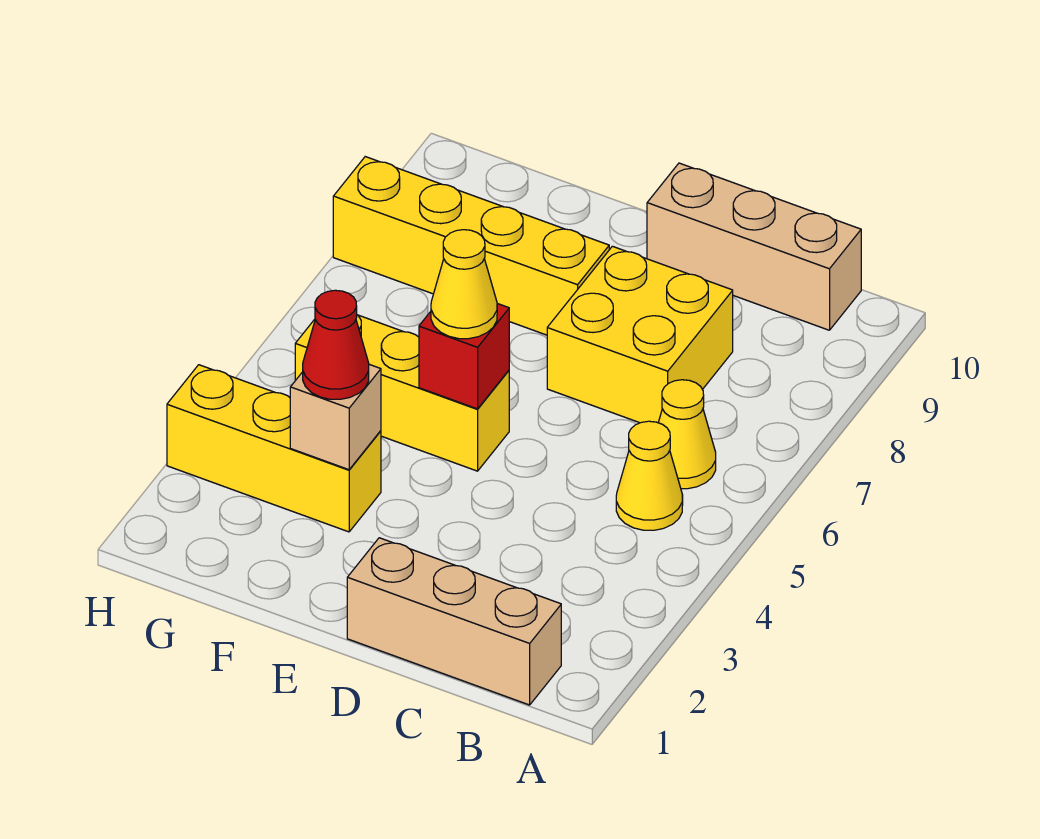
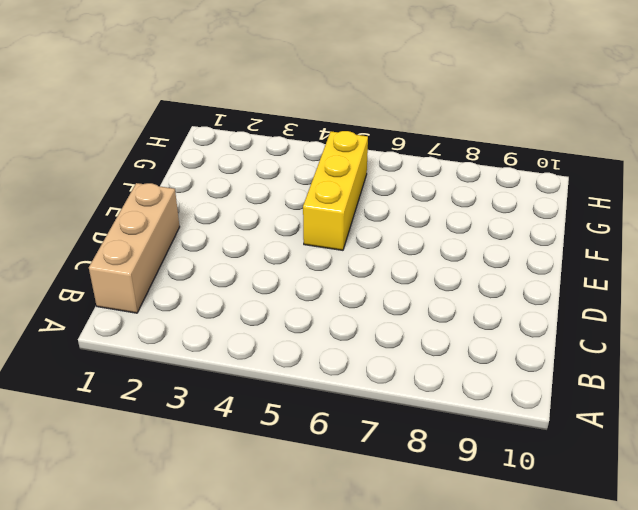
none -> yellow cone B5 level 1
none -> yellow cone B6 level 1
none -> tan brick B10:D10 level 1

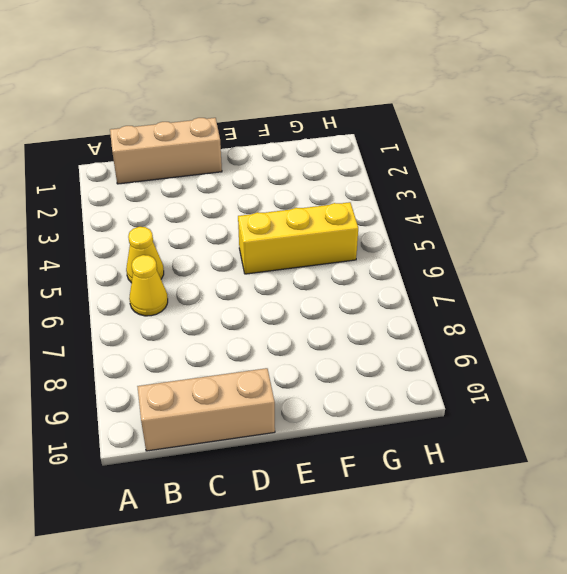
none -> yellow brick C7:D8 level 1
none -> yellow brick E8:H8 level 1
none -> yellow brick F3:H3 level 1

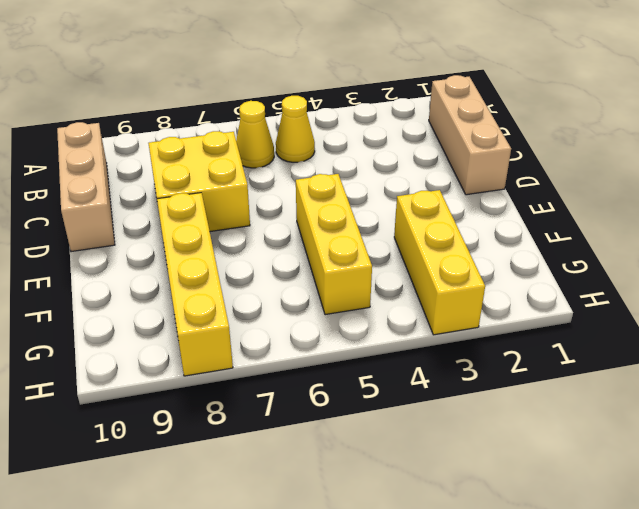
none -> red brick E5 level 2
none -> tan brick F3 level 2
none -> yellow cone E5 level 3

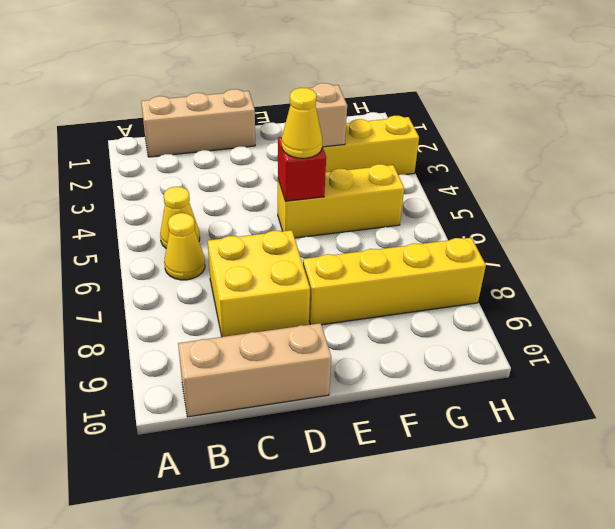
none -> red cone F3 level 3

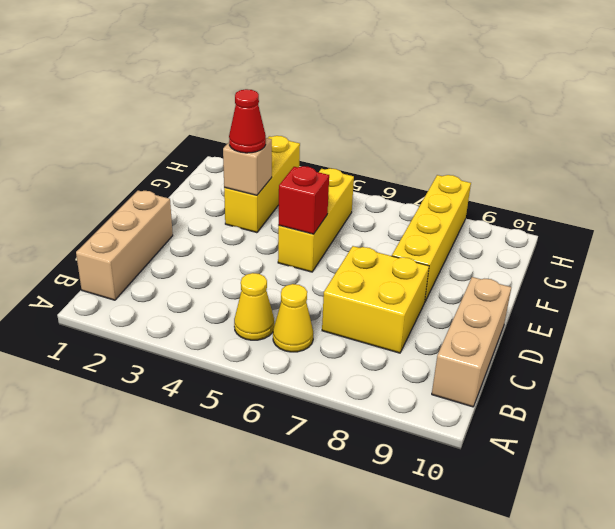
none -> yellow cone E5 level 3

